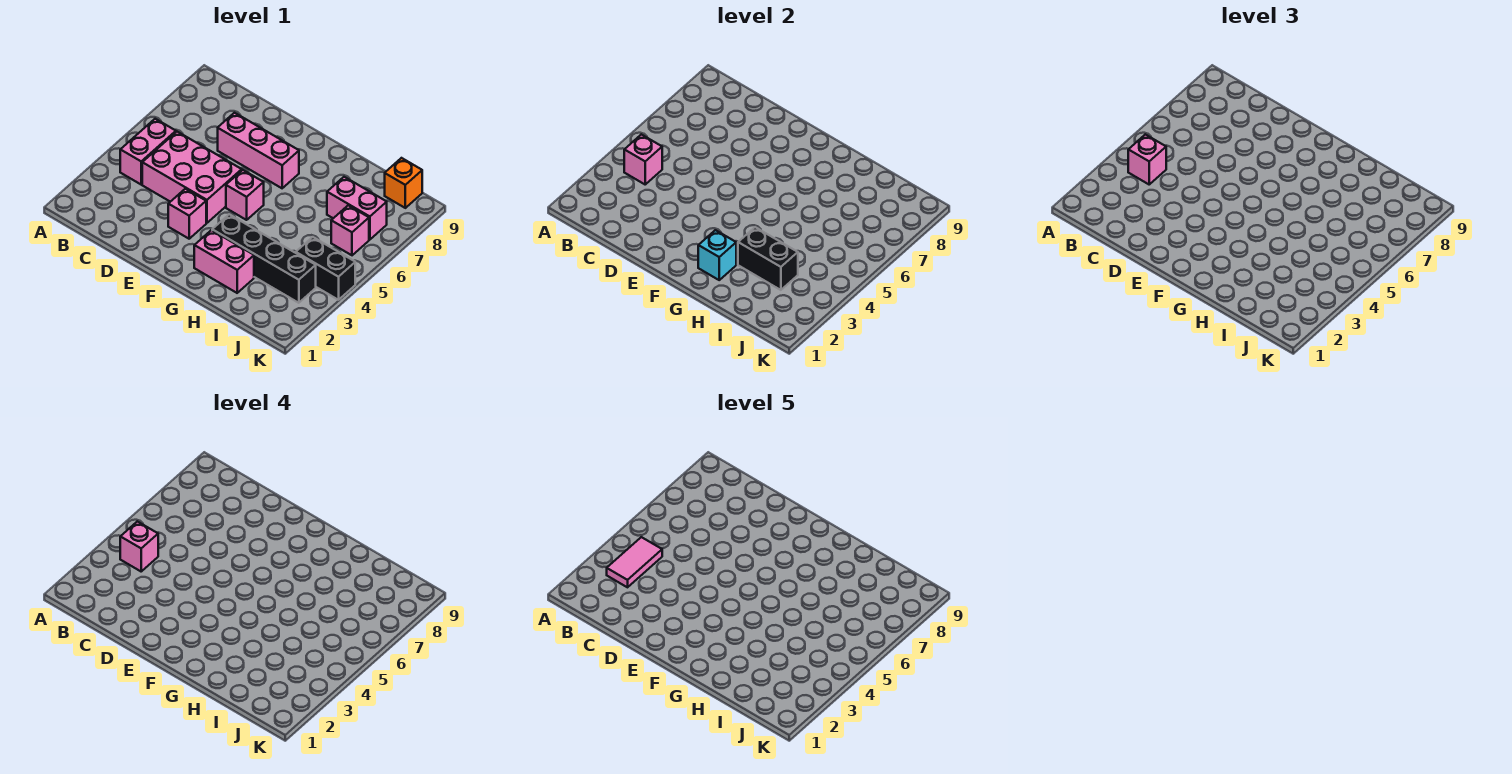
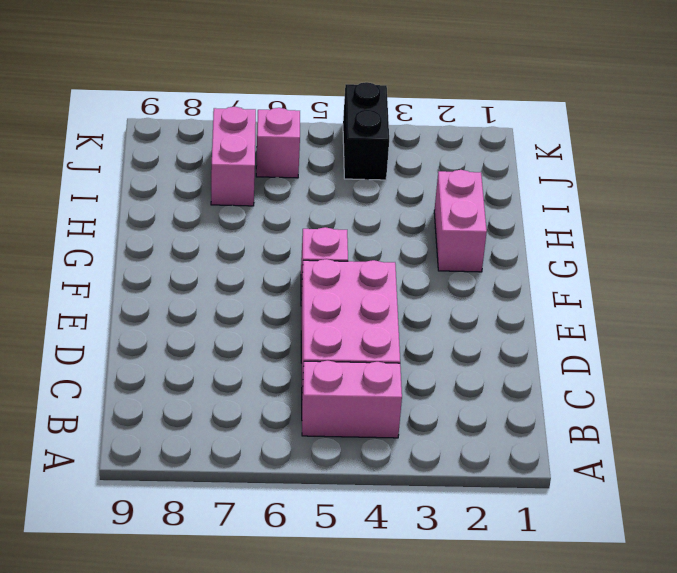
none -> pink brick D7:F7 level 1
none -> pink brick E3 level 1
none -> black brick G3:J3 level 1

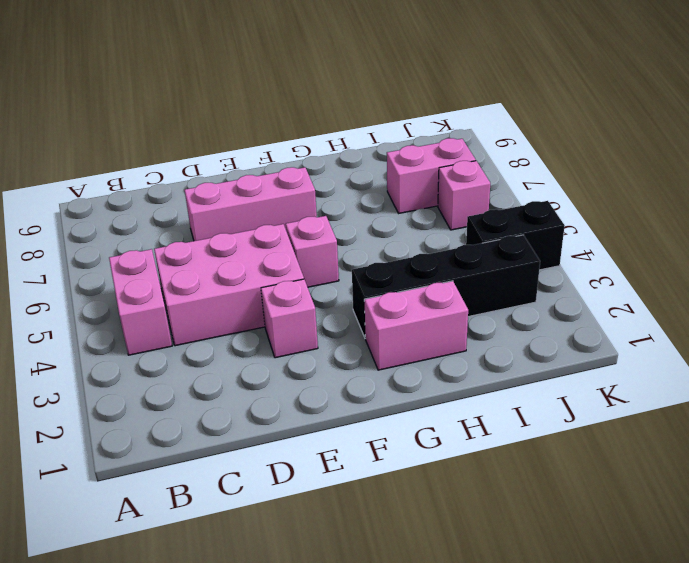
none -> orange brick J9 level 1
none -> pink brick B4 level 2
none -> cyan brick G2 level 2

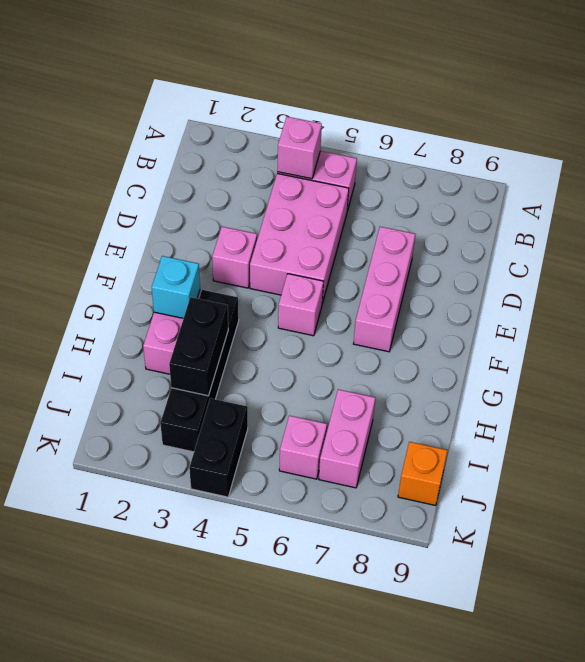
none -> pink brick B4 level 3
none -> pink brick B4 level 4
none -> pink tile B3:B4 level 5

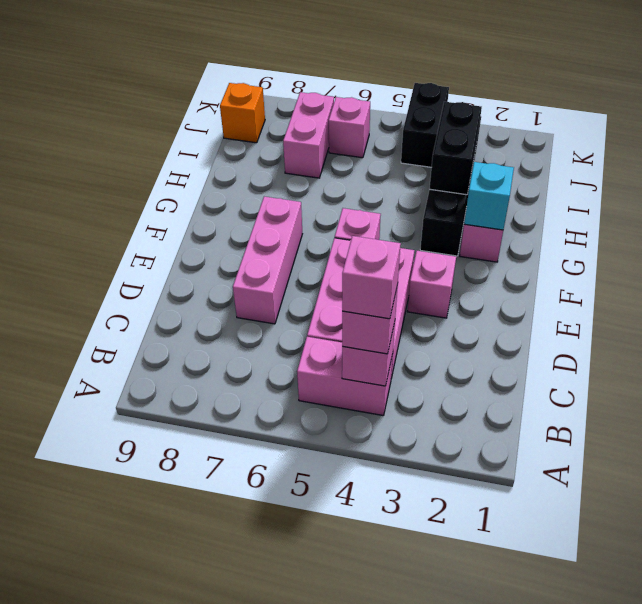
none -> pink tile B3:B4 level 5

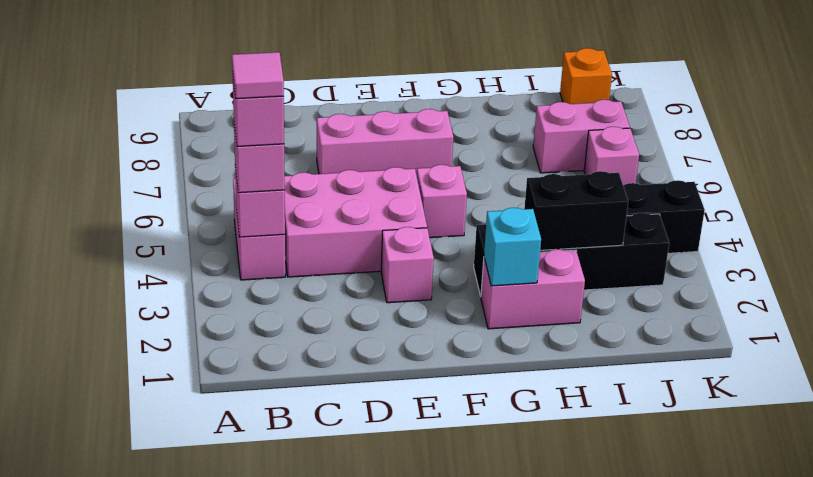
pink tile B4 level 5 -> pink tile B3:B4 level 5

